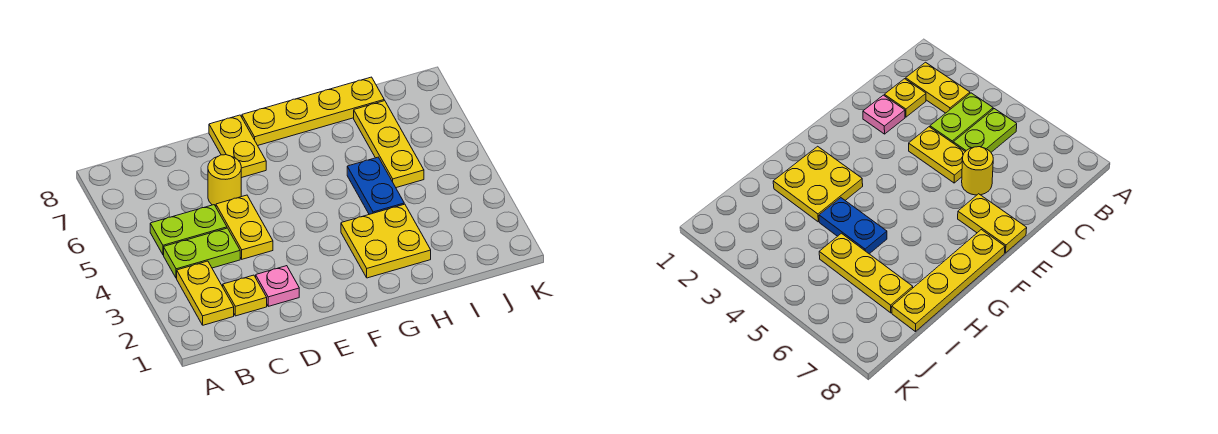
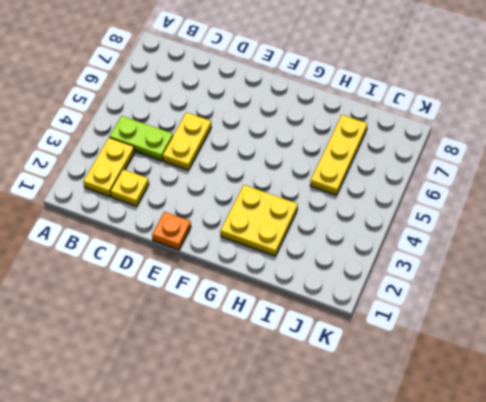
orange plate E1 level 1 -> none
none -> lime plate B5:C5 level 1
none -> pink plate D2 level 1
none -> yellow round brick D6 level 1

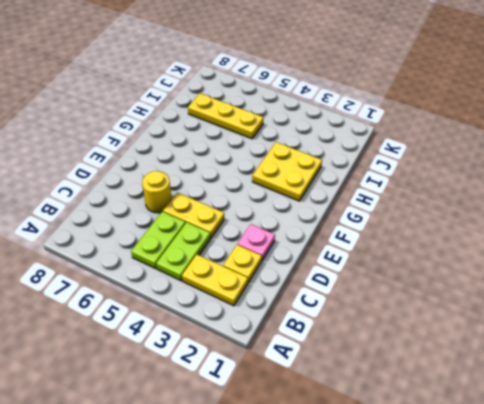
none -> yellow plate E7:E8 level 1
none -> yellow plate F8:I8 level 1
none -> blue plate H4:H5 level 1

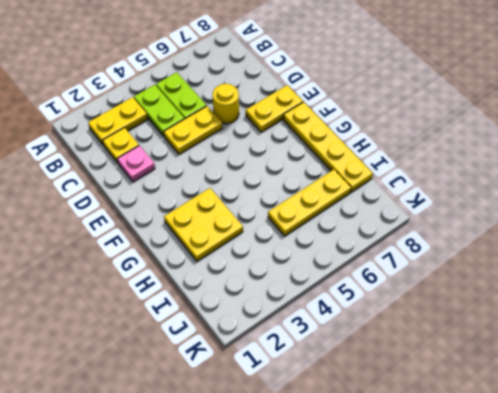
none -> blue plate H4:H5 level 1

